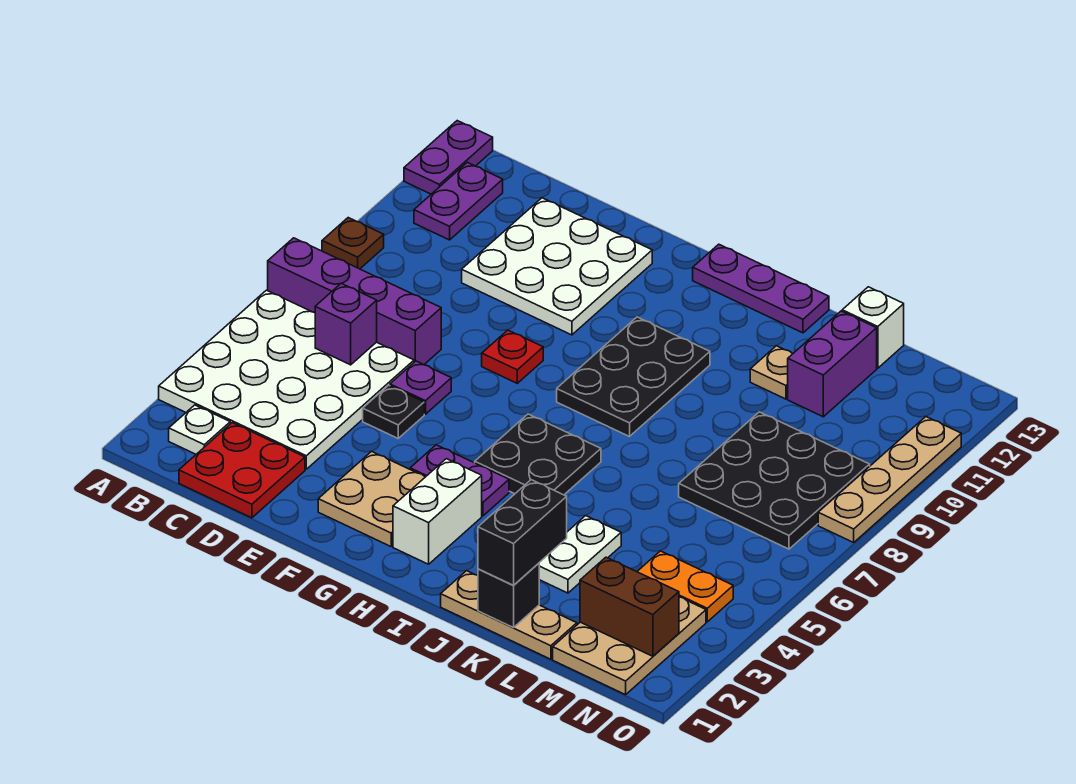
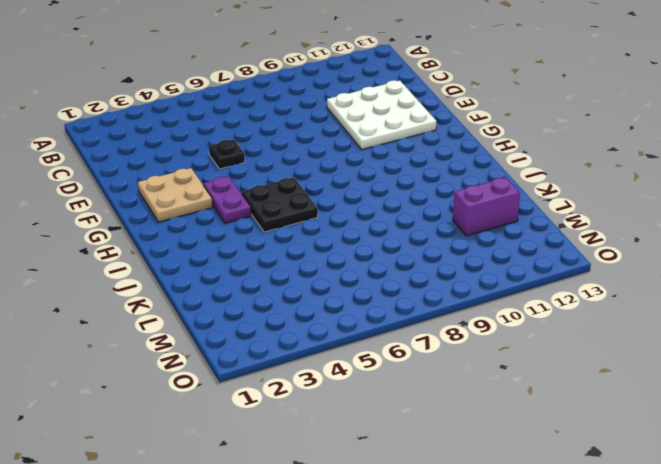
none -> white plate A3:D6 level 1
none -> purple brick A7:D7 level 1
none -> brown plate A9 level 1
none -> purple plate A12:A13 level 1

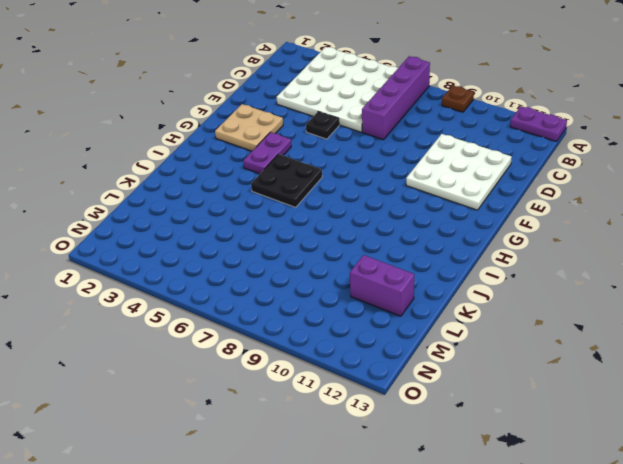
none -> white plate B2 level 1
none -> purple plate B11:B12 level 1
none -> red plate C1:D2 level 1
none -> purple plate E6 level 1

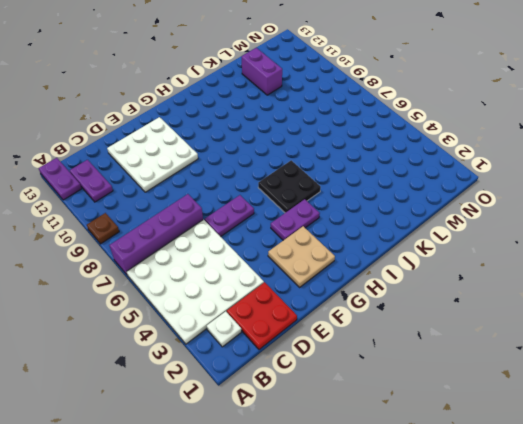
purple plate E6:F6 level 1 -> purple plate E6 level 1
none -> black plate E5 level 1
none -> red plate F8 level 1
none -> white brick H2:H3 level 1
none -> black plate H8:I10 level 1

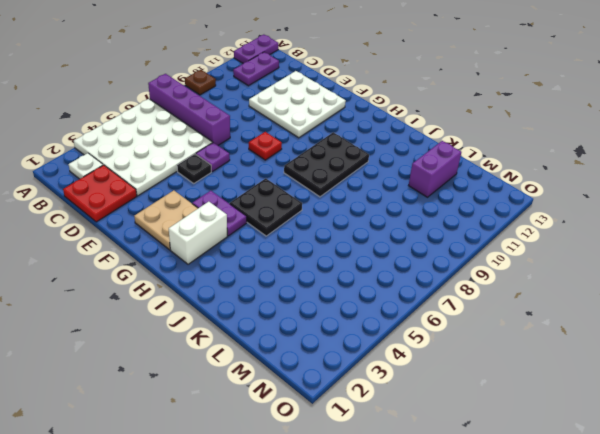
none -> purple plate H13:J13 level 1
none -> tan plate J1:L1 level 1
none -> white plate K3:K4 level 1
none -> tan plate K11 level 1

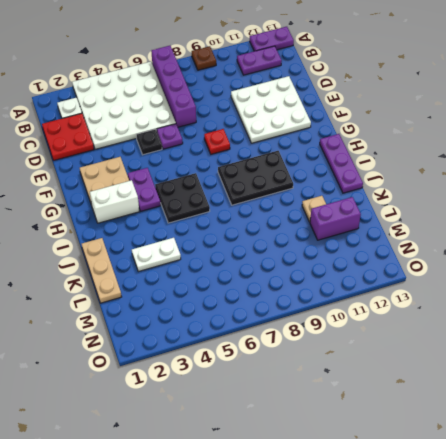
none -> black plate L7:N9 level 1
none -> white brick L13 level 1
none -> tan plate M1:N3 level 1
none -> orange plate M4:N4 level 1

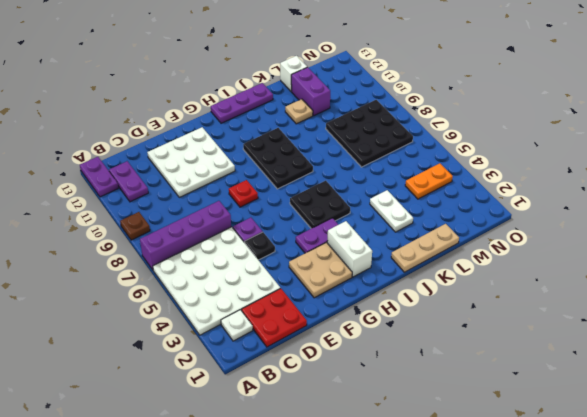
none -> tan plate M1:N3 level 1
none -> tan plate O8:O11 level 1
none -> purple brick C6 level 2
none -> black brick K1 level 2

